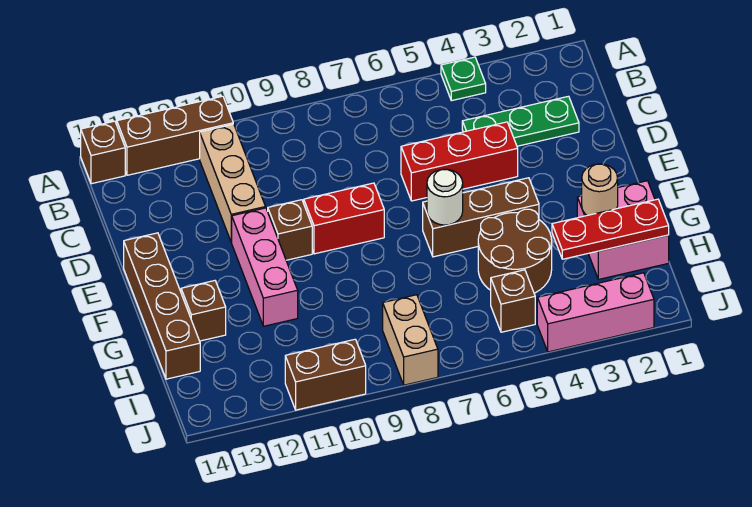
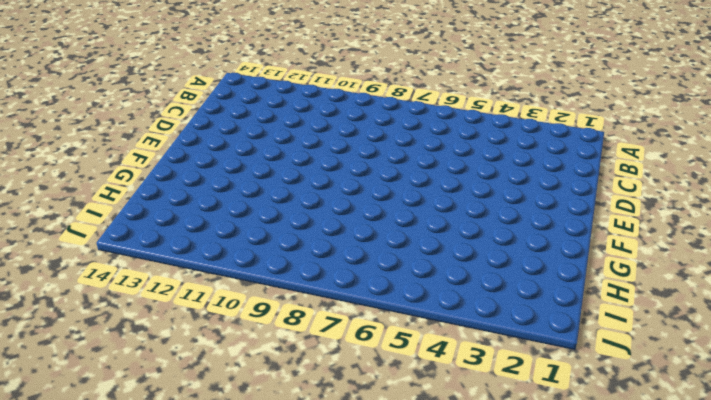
none -> green plate A4 level 1
none -> brown brick A11:A13 level 1
none -> brown brick A14 level 1

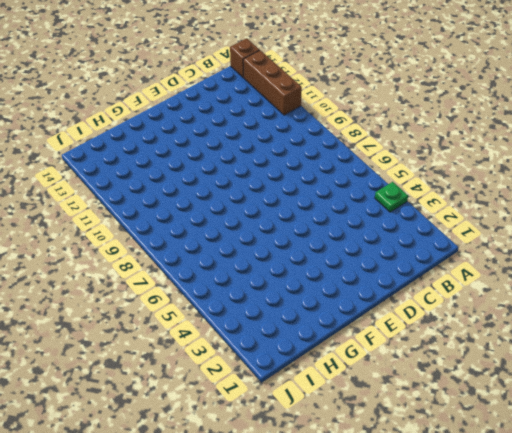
none -> tan brick B11:D11 level 1
none -> green plate C2:C4 level 1
none -> red brick D4:D6 level 1

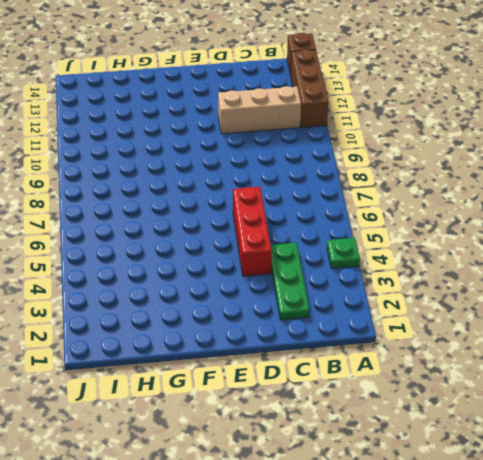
none -> red brick E8:E9 level 1
none -> brown brick E10 level 1
none -> pink brick E11:G11 level 1

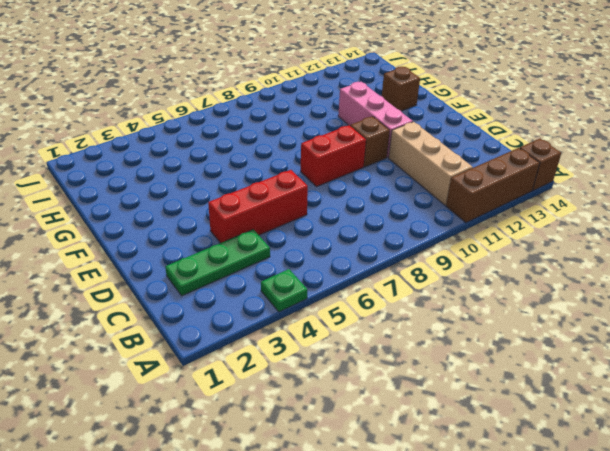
none -> brown brick E14:H14 level 1
none -> brown brick F4:F6 level 1
none -> pink brick G1:H2 level 1

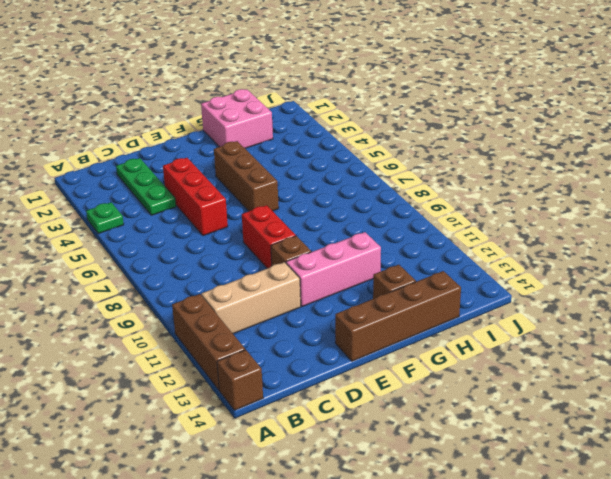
none -> brown round brick G4:H5 level 1
none -> brown brick I5 level 1
none -> tan brick I8:J8 level 1

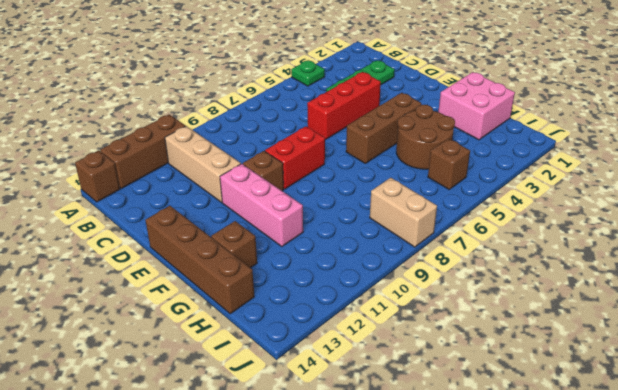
none -> pink brick J2:J4 level 1
none -> brown brick J10:J11 level 1
none -> white round brick F6 level 2

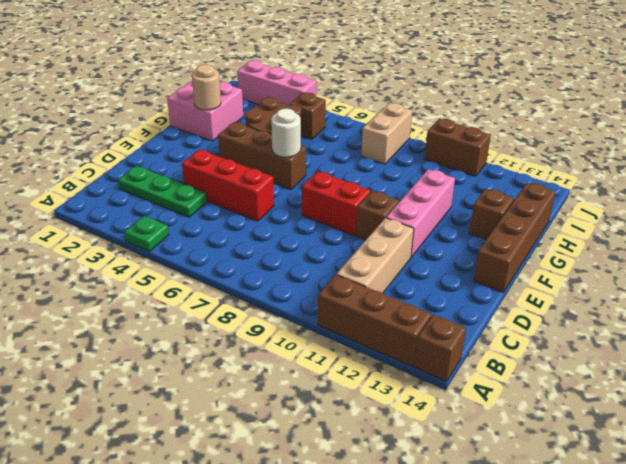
none -> red plate H1:H3 level 2

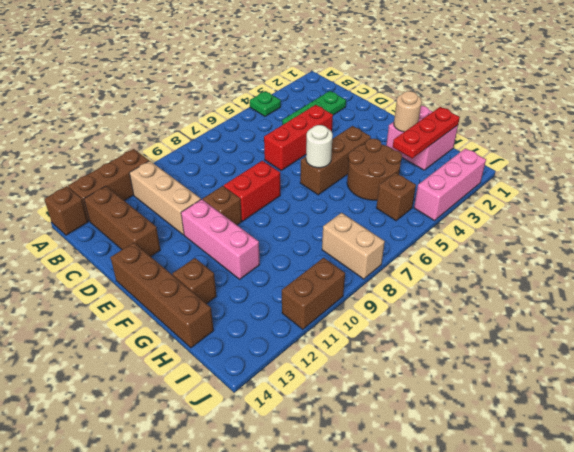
brown brick B13:D13 level 1 -> none

